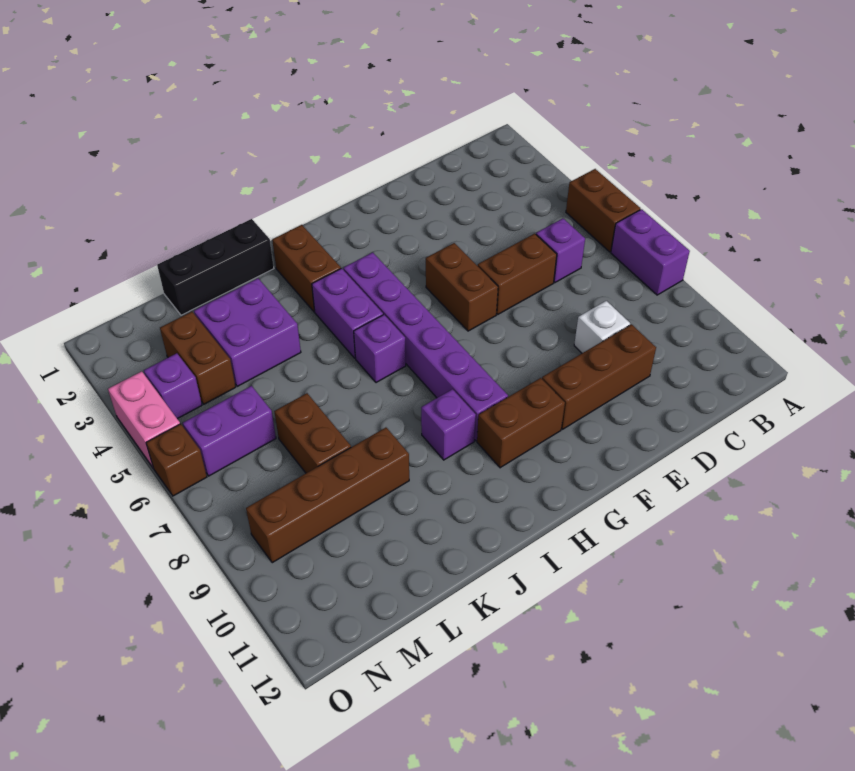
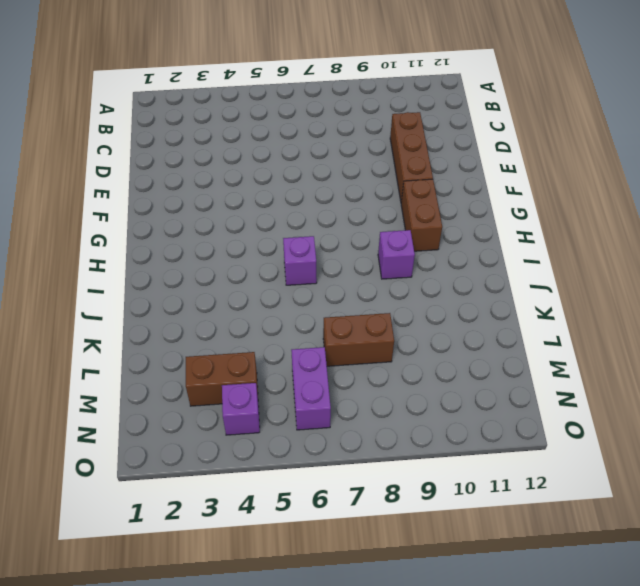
none -> brown brick A5:A6 level 1
none -> purple brick A7:A8 level 1
none -> purple brick C6 level 1

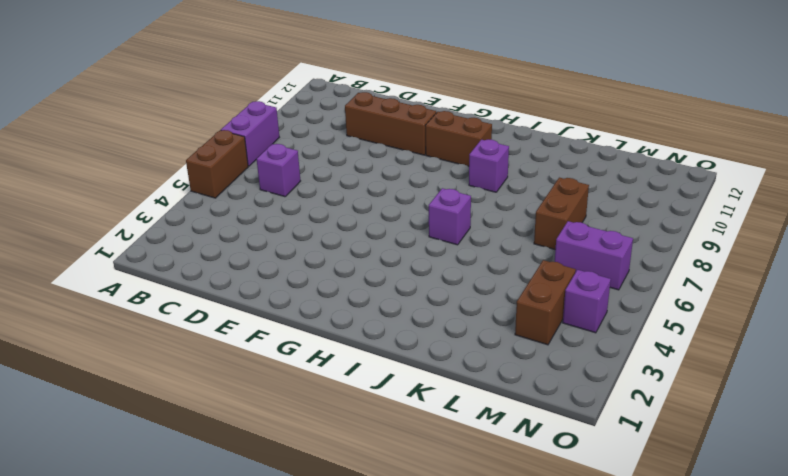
none -> brown brick D6:E6 level 1
none -> white brick D9 level 1
none -> brown brick F5:F6 level 1

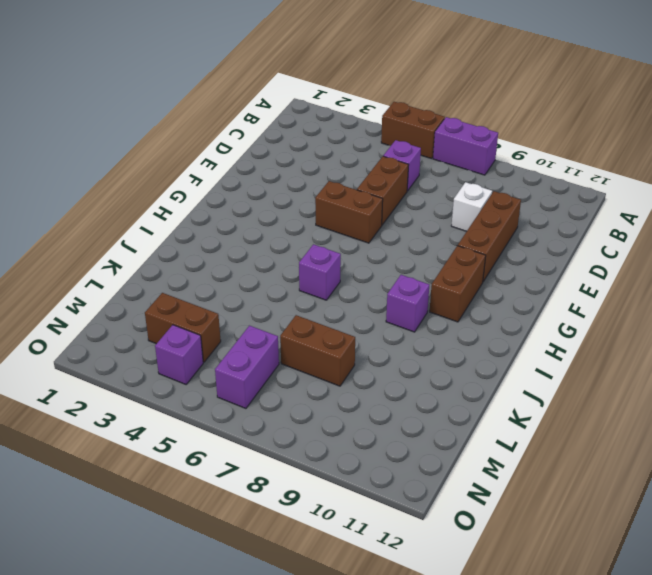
none -> purple brick H4:H9 level 1
none -> brown brick I2:I3 level 1
none -> purple brick I4:I5 level 1

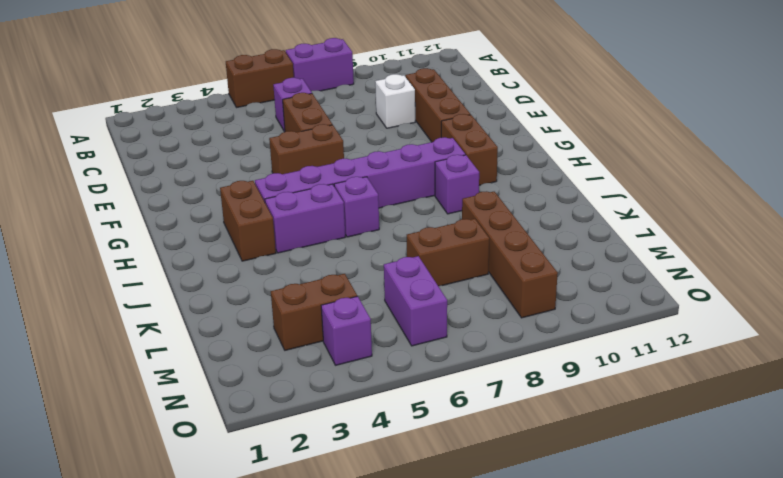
brown brick H3:I3 level 1 -> brown brick I2:I3 level 1
none -> black brick J1:L1 level 1
none -> purple brick K3:L4 level 1
none -> pink brick O4:O5 level 1

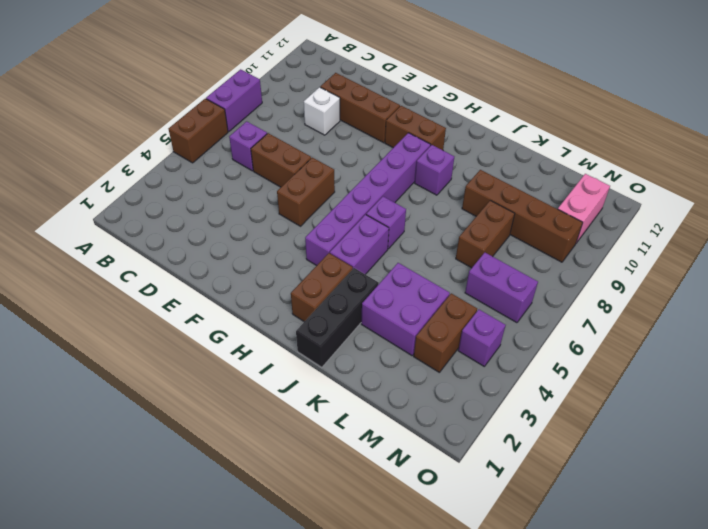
black brick J1:J3 level 1 -> black brick J1:L1 level 1
pink brick N10:N11 level 1 -> pink brick O4:O5 level 1
none -> brown brick O6 level 1

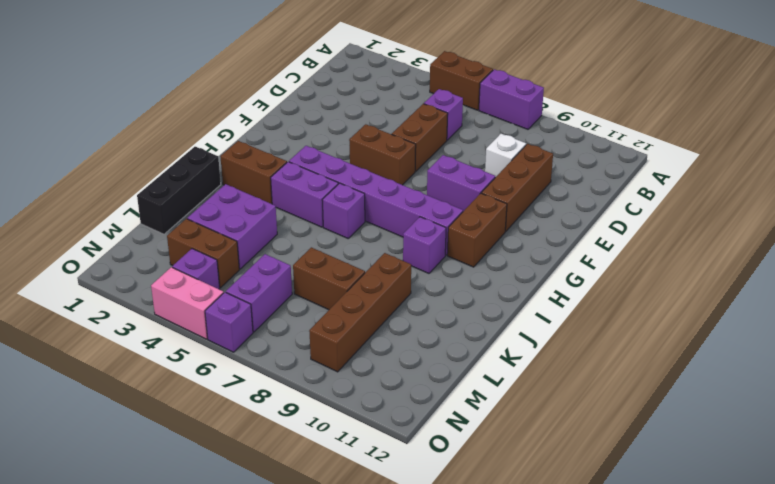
purple brick F8:F9 level 1 -> none
purple brick O6 level 1 -> brown brick O6 level 1

